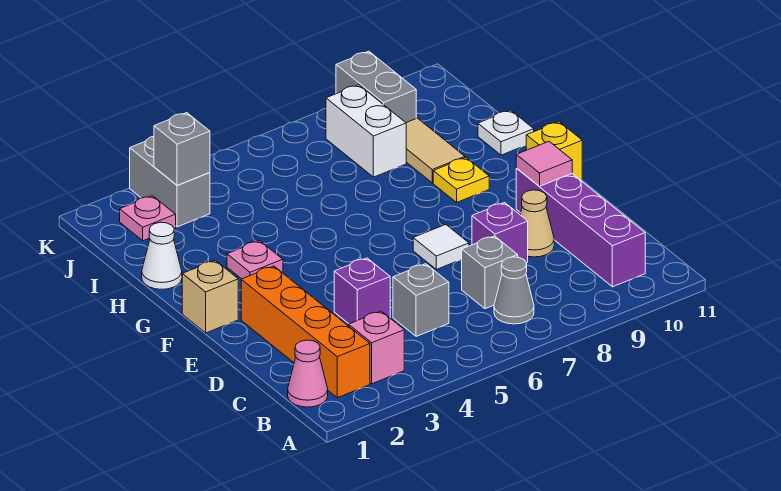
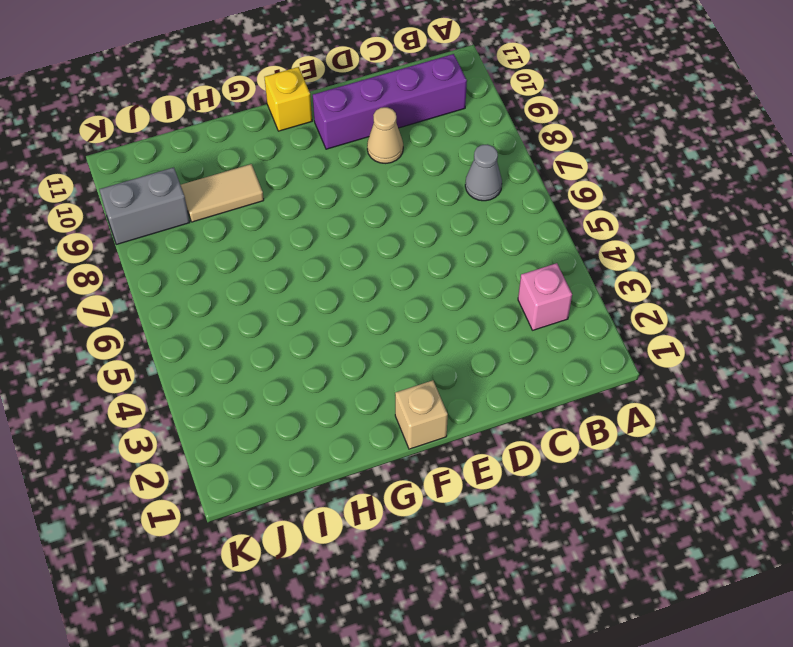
none -> pink cone B1 level 1
none -> orange brick B2:E2 level 1
none -> grey brick C5 level 1

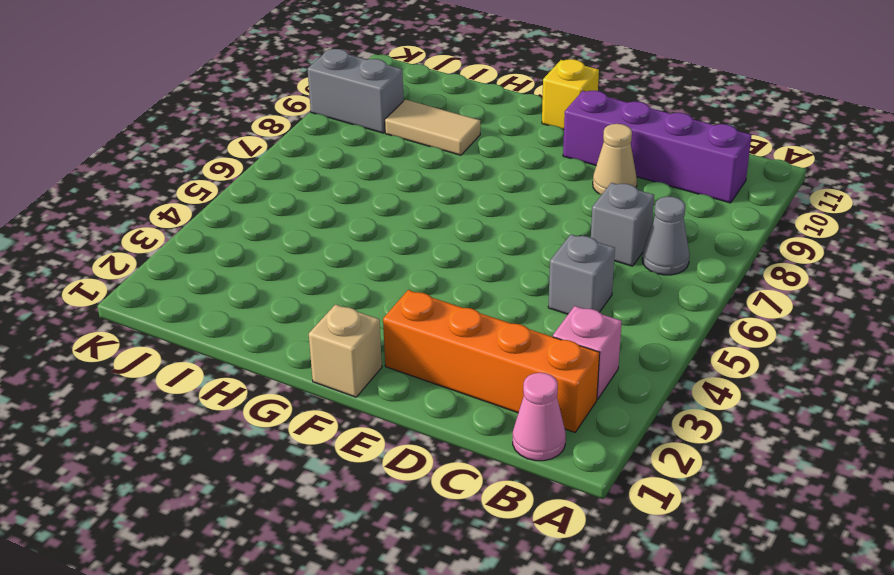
none -> purple brick D4 level 1
none -> purple brick D8 level 1
none -> white tile E7 level 1

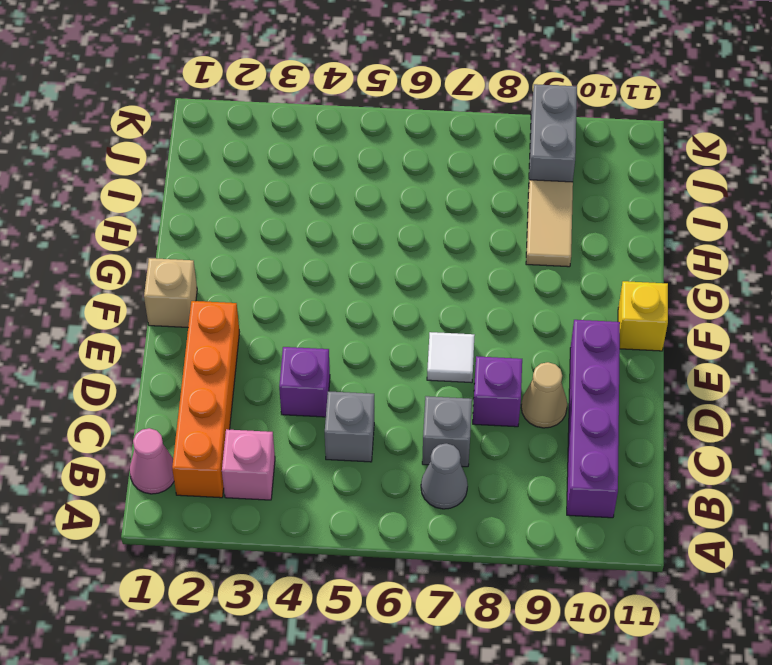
none -> pink plate G3 level 1
none -> yellow plate G9 level 1
none -> white cone H1 level 1

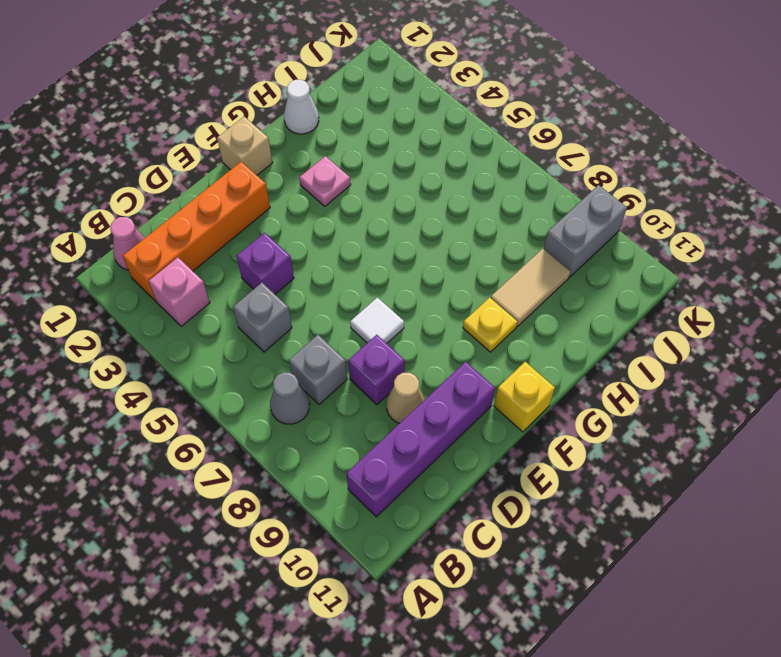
none -> white plate H11 level 1
none -> white brick I8:J8 level 1
none -> pink plate J2 level 1

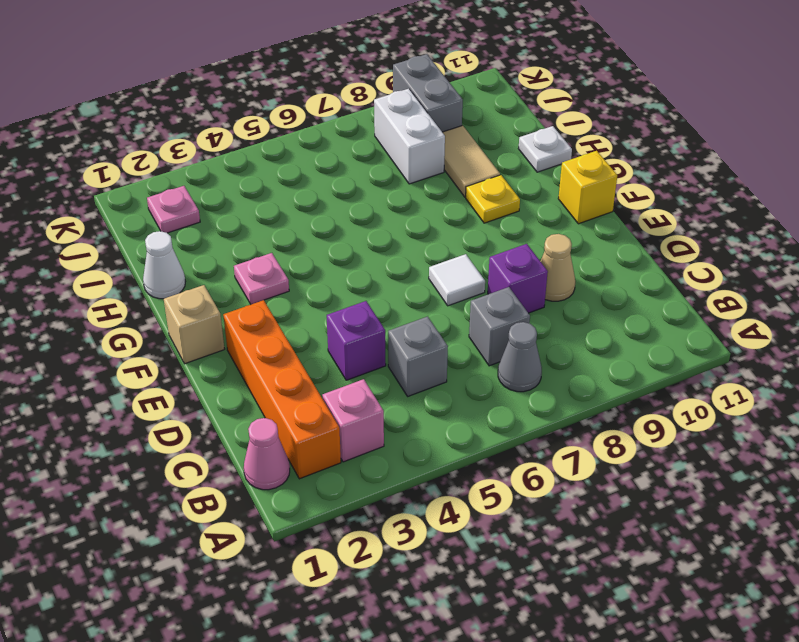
none -> purple brick B10:E10 level 1
none -> grey brick J3:K3 level 1
none -> pink tile E10 level 2

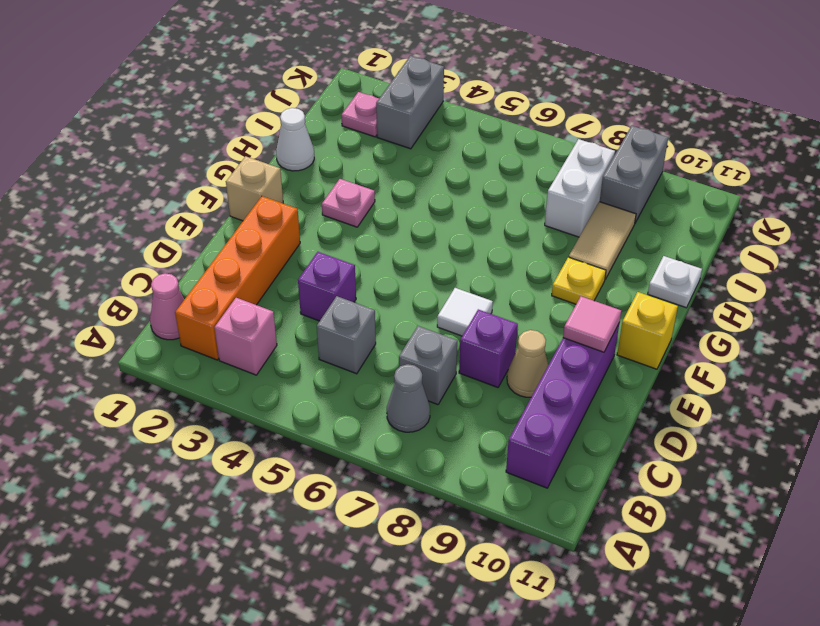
none -> grey brick J3 level 2

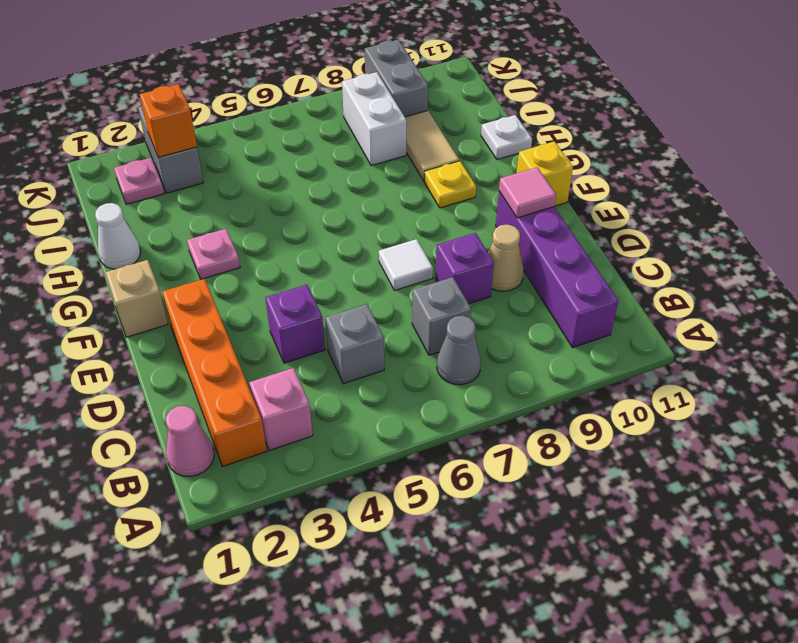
orange brick J3 level 2 -> grey brick J3 level 2

